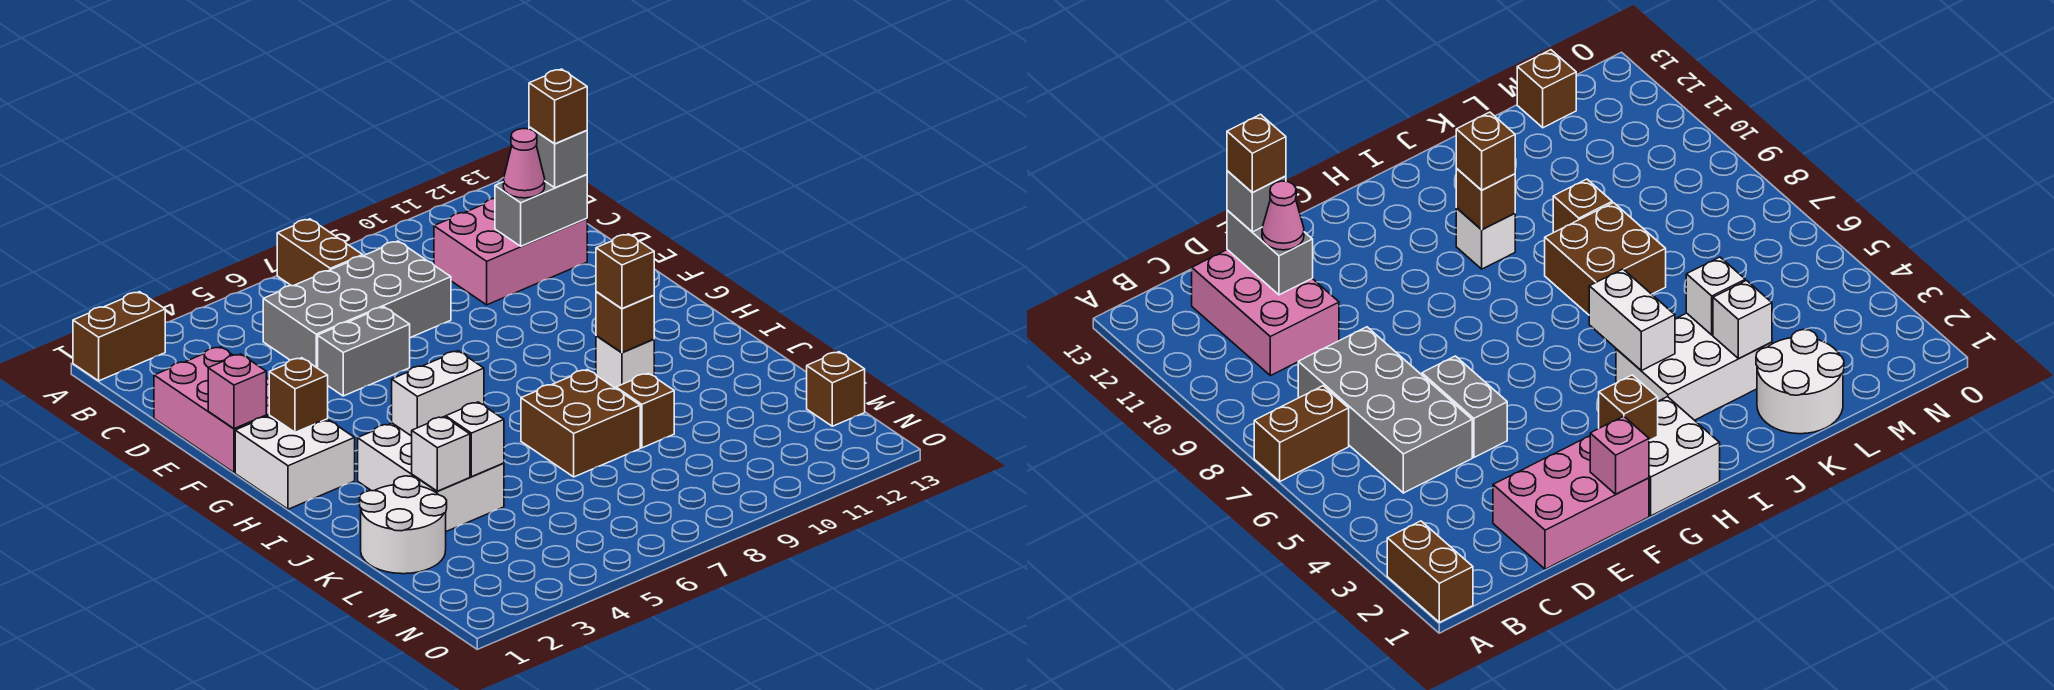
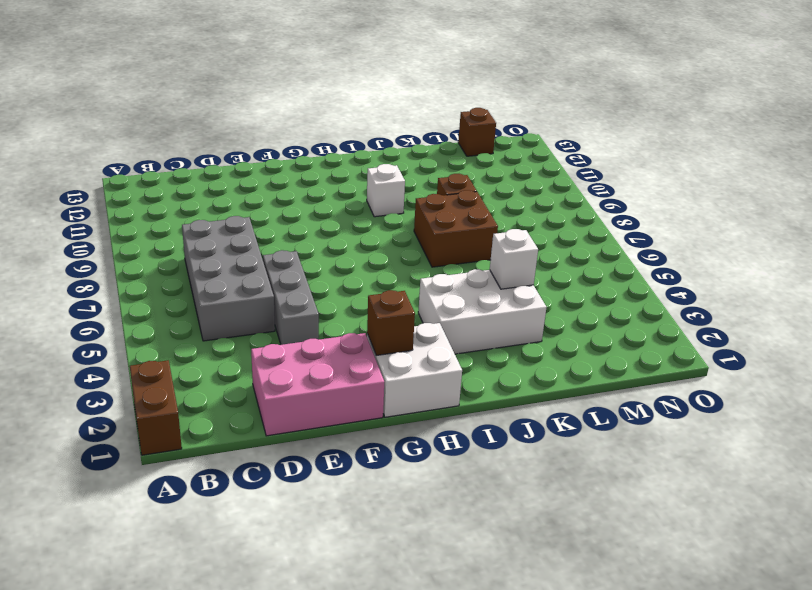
grey brick E4:E6 level 1 -> grey brick E5:E6 level 1
none -> brown brick A7:B7 level 1
none -> pink brick C10:D12 level 1
none -> white round brick K1:L2 level 1

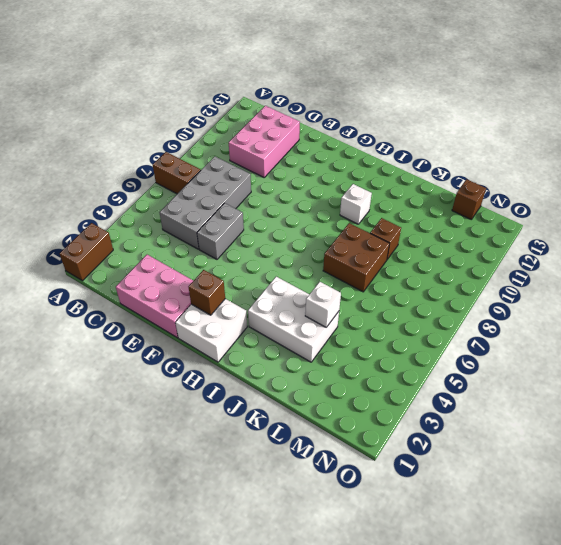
none -> white round brick K1:L2 level 1
none -> grey brick D11:D12 level 2
none -> pink brick F1 level 2

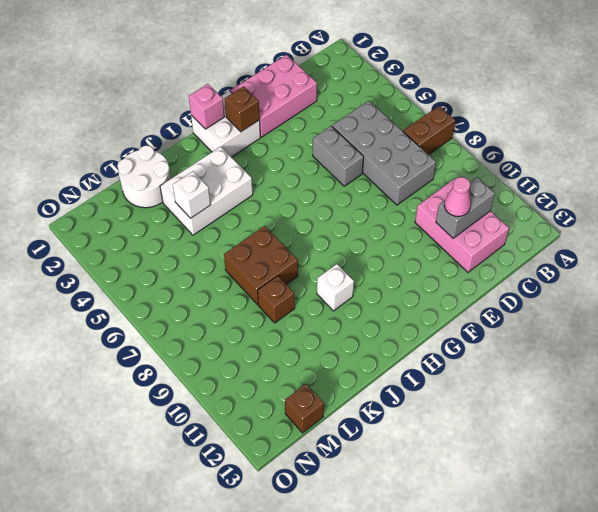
grey brick C11:D11 level 2 -> grey brick D11:D12 level 2
pink brick H1 level 2 -> pink brick F1 level 2
none -> brown brick A1:A2 level 1
none -> white brick I4:I5 level 2
none -> brown brick I10 level 2

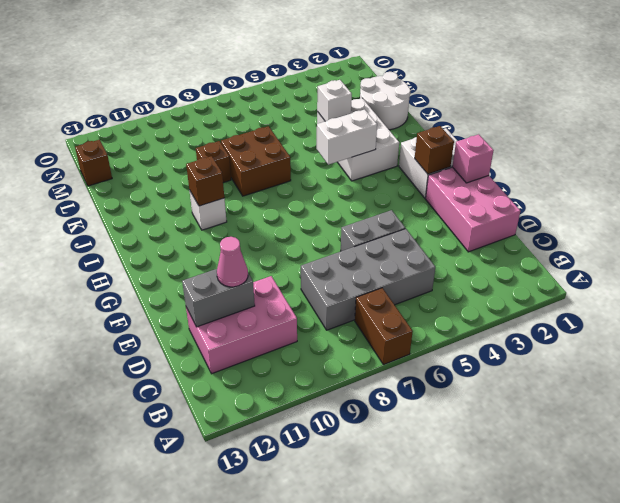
none -> brown brick A1:A2 level 1
none -> white brick K3 level 2
none -> grey brick D12 level 3

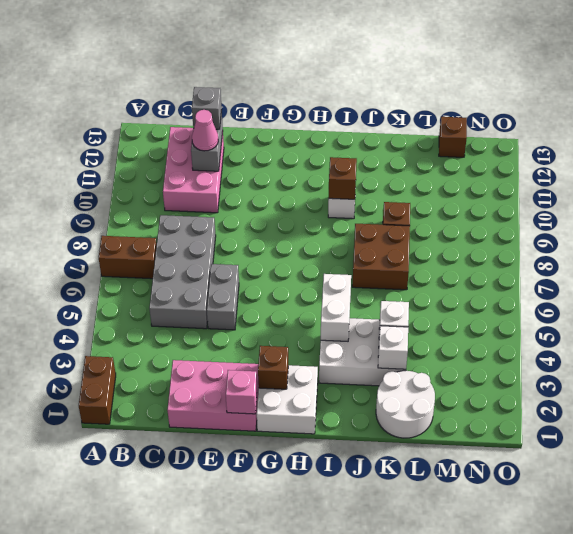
none -> brown brick I10 level 3
none -> brown brick D12 level 4

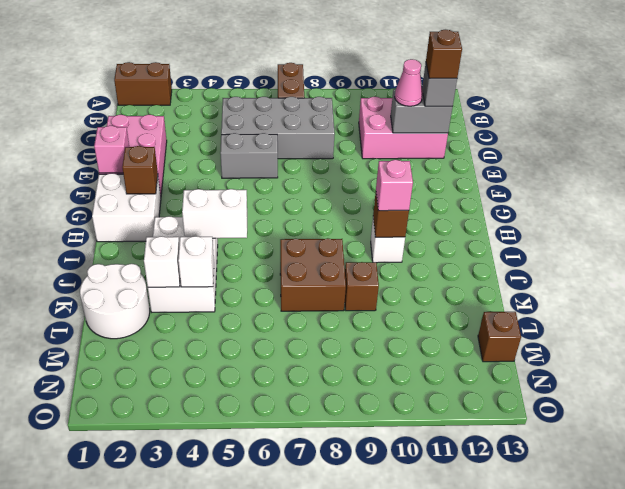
pink brick I10 level 3 -> brown brick I10 level 3

